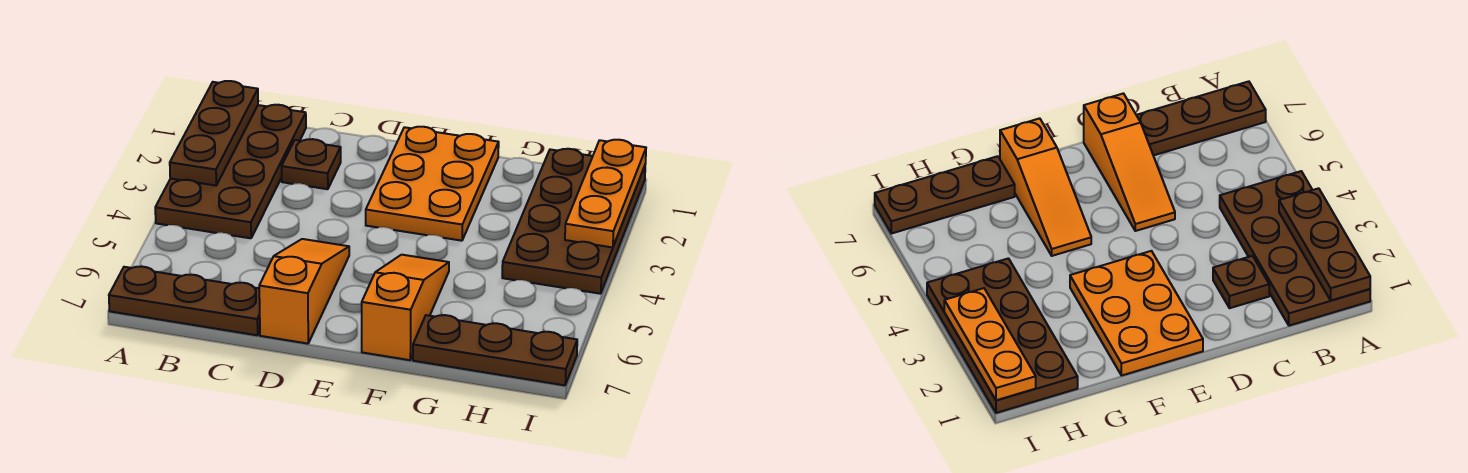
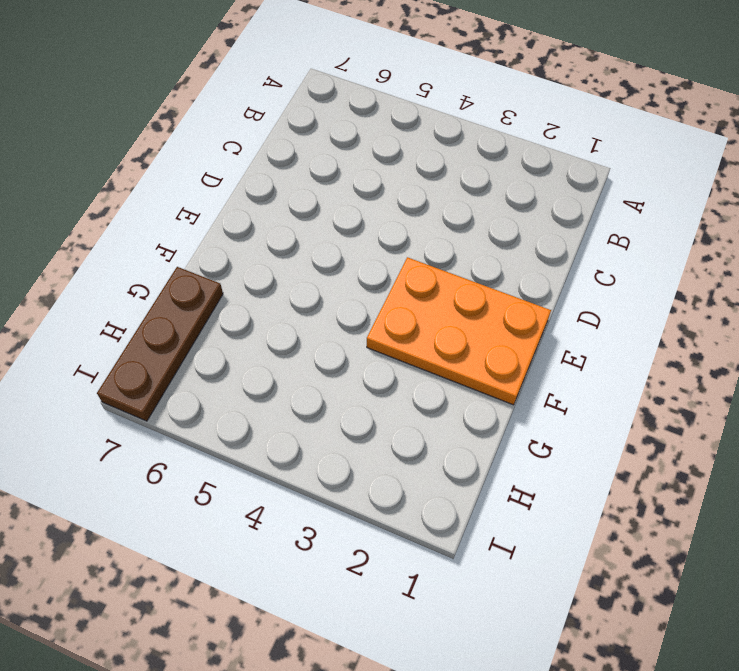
none -> brown plate A1:B4 level 1
none -> brown plate A7:C7 level 1

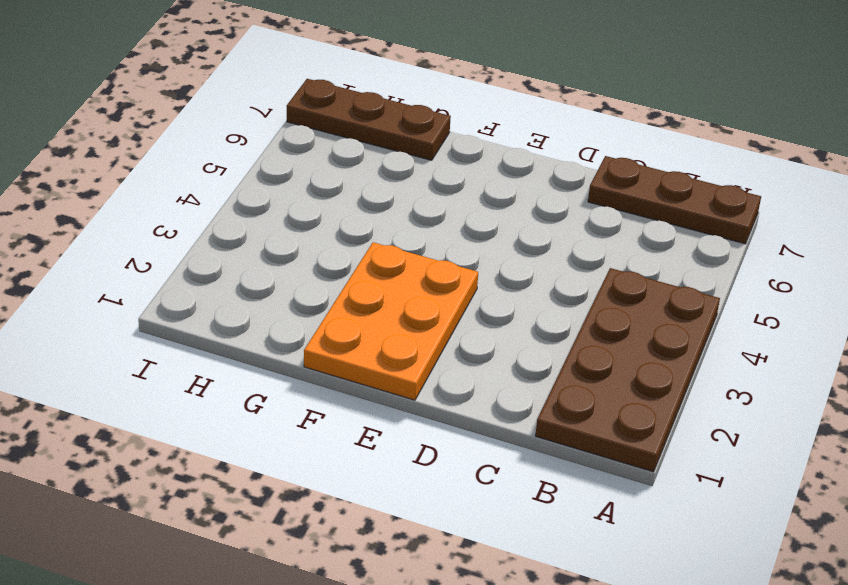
none -> brown plate C2 level 1
none -> orange slope D5:D7 level 1 top 7

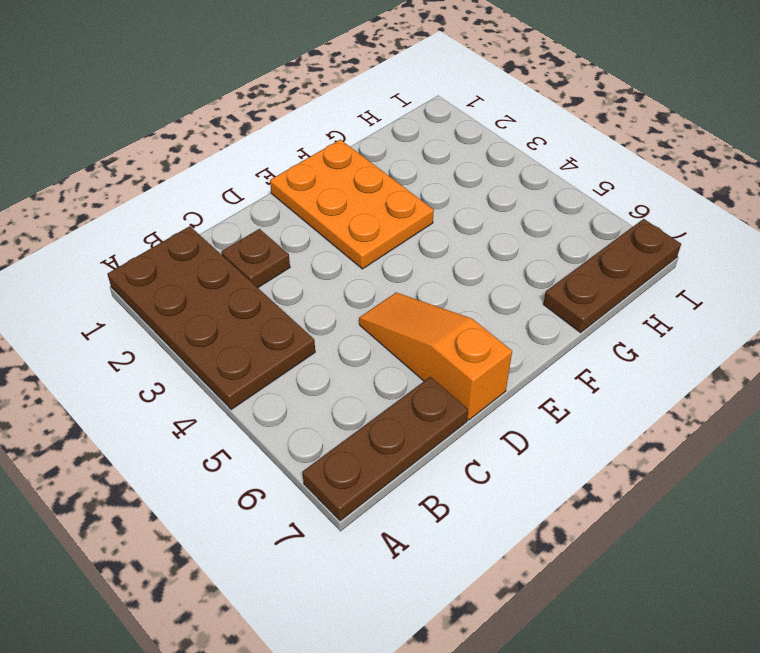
none -> orange slope F5:F7 level 1 top 7
none -> brown plate H1:I4 level 1

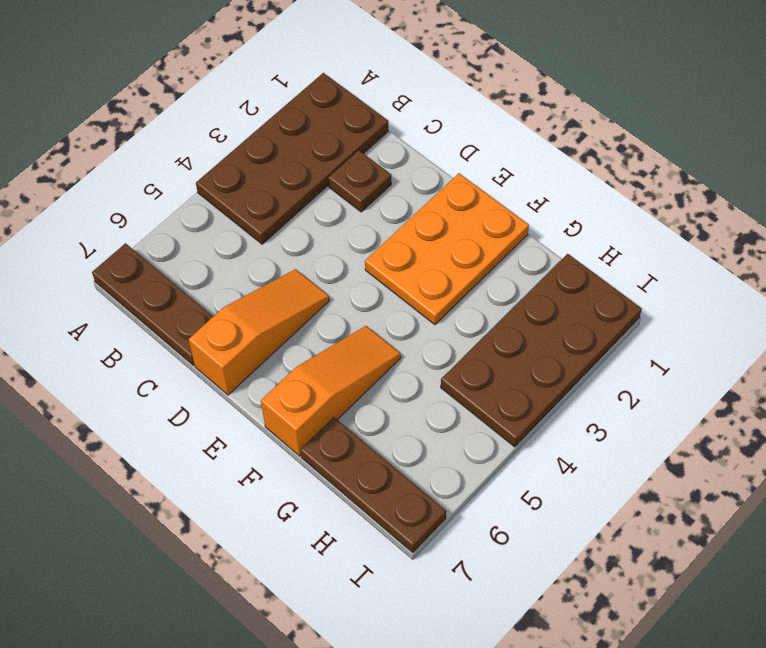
none -> brown plate A1:A3 level 2
none -> orange plate I1:I3 level 2

